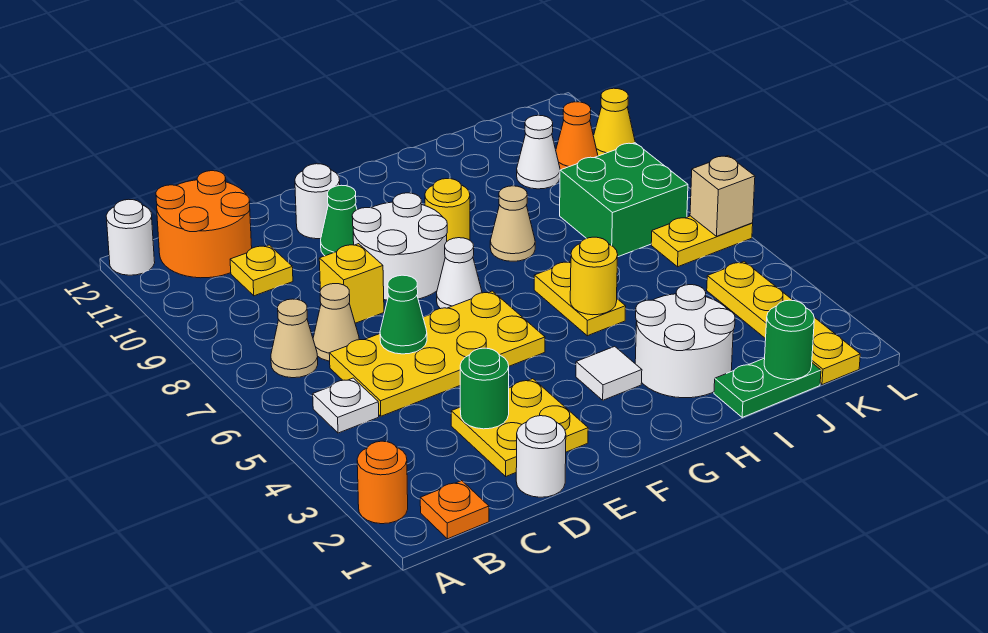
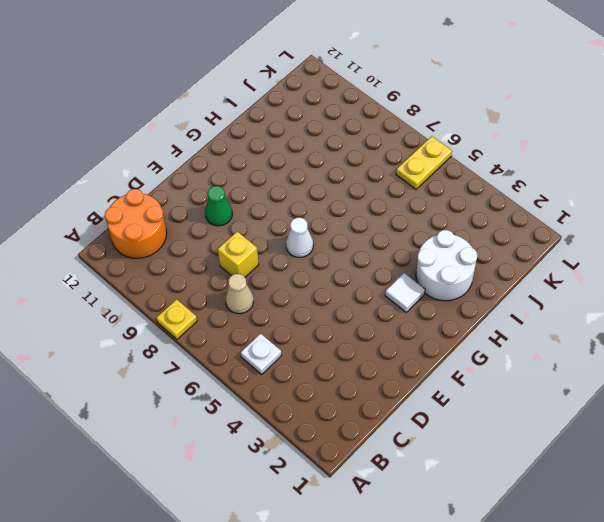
yellow plate A8 level 1 -> yellow plate C10 level 1
none -> orange round brick A2 level 1
none -> white round brick A12 level 1
none -> orange plate B1 level 1
none -> tan cone B7 level 1

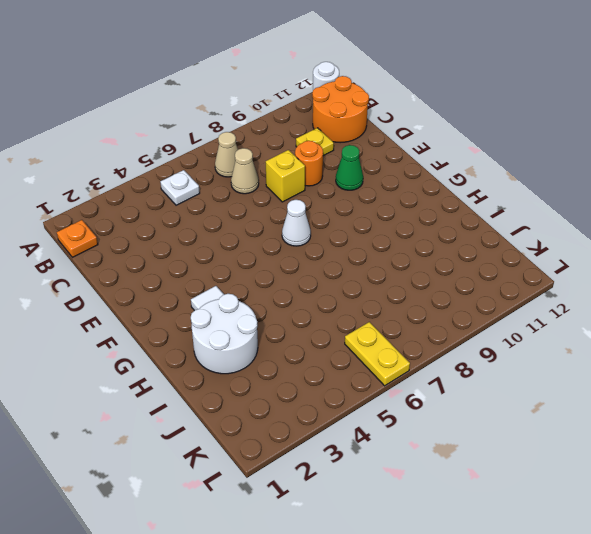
orange round brick D9 level 1 -> orange round brick A2 level 1
none -> yellow plate C5:F6 level 1
none -> white round brick D1 level 1
none -> yellow plate D2:E3 level 1
none -> white round brick E8:F9 level 1

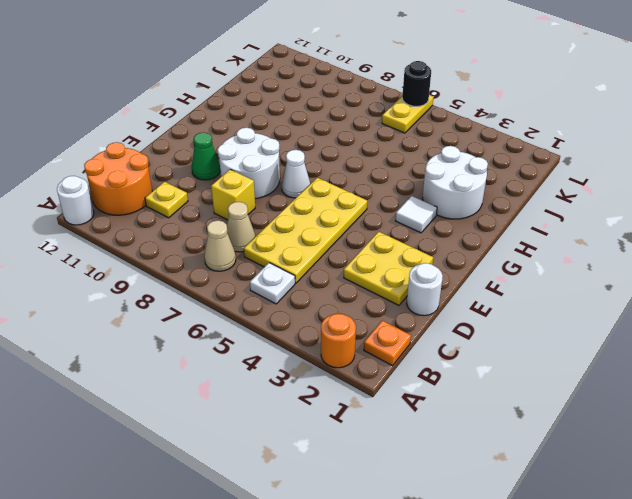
black round brick L6 level 2 -> tan brick L6 level 2
none -> white round brick E11 level 1
none -> yellow round brick G9 level 1
none -> yellow plate H5:H6 level 1
none -> tan cone H8 level 1

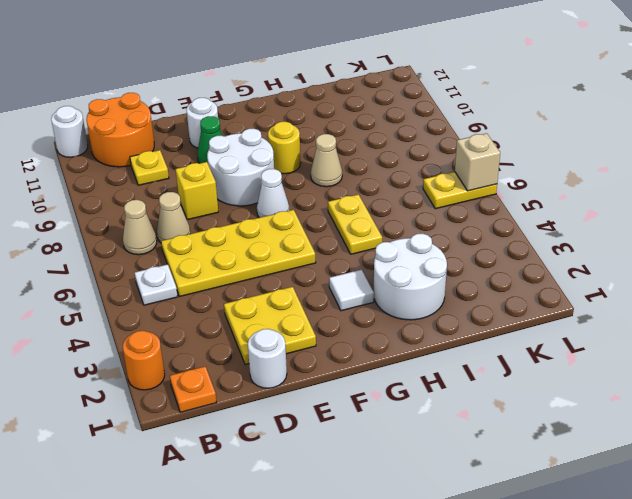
none -> green plate I1:J1 level 1
none -> green brick J7:K8 level 1
none -> white cone J10 level 1
none -> yellow plate K1:K4 level 1

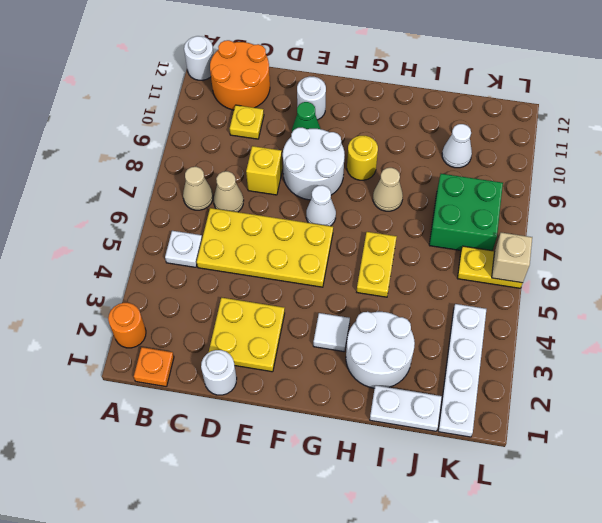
white plate I1:J1 level 1 -> green plate I1:J1 level 1
white plate K1:K4 level 1 -> yellow plate K1:K4 level 1
none -> orange cone K10 level 1
none -> yellow cone L10 level 1
none -> green round brick D3 level 2
none -> green cone D6 level 2

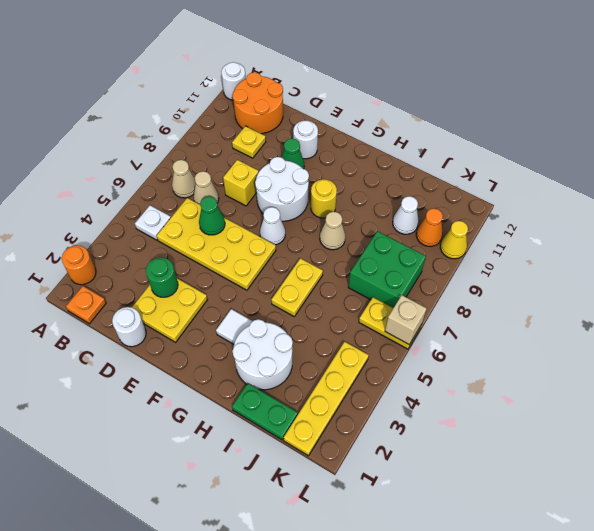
none -> yellow round brick H5 level 2
none -> green round brick J1 level 2

